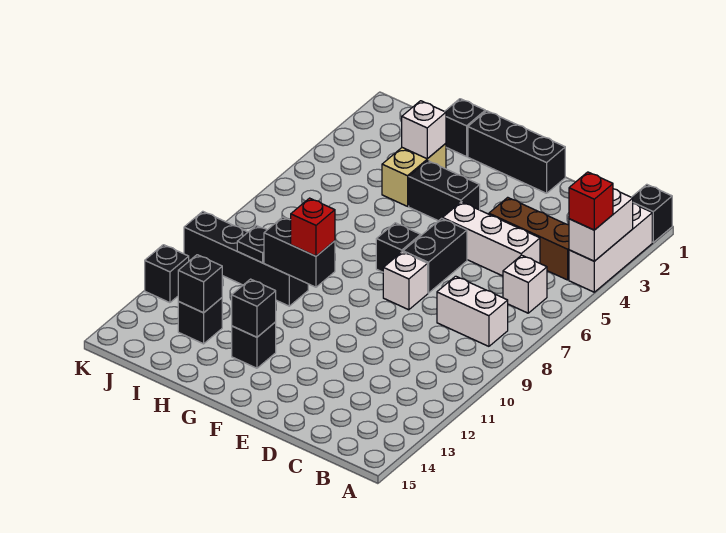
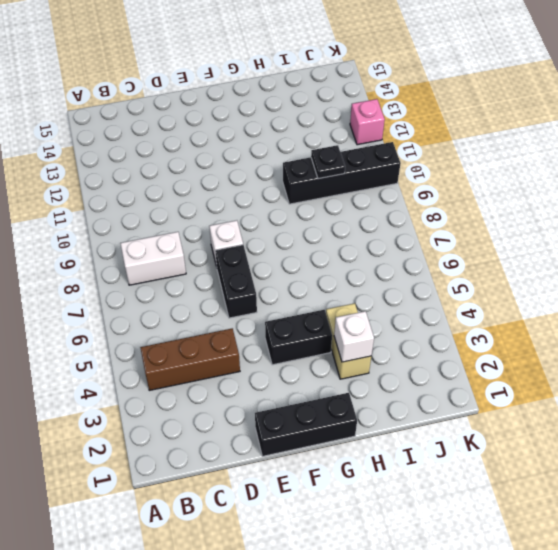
pink brick K12 level 1 -> black brick K12 level 1
none -> black brick A1 level 1
none -> white brick A2:A4 level 1
none -> white brick B6 level 1

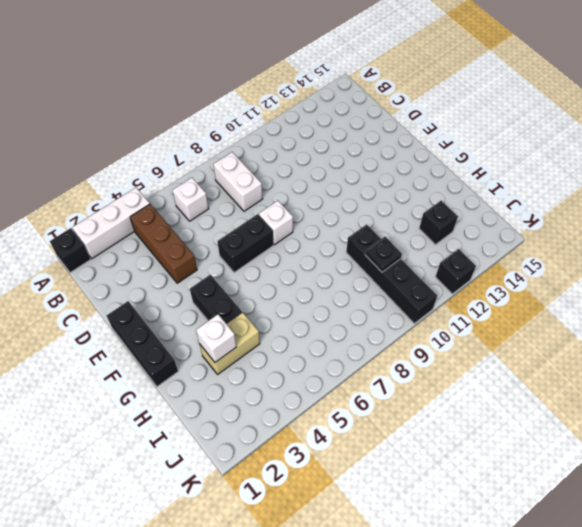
none -> white brick C5:E5 level 1
none -> black brick F7 level 1
none -> black brick G13 level 1

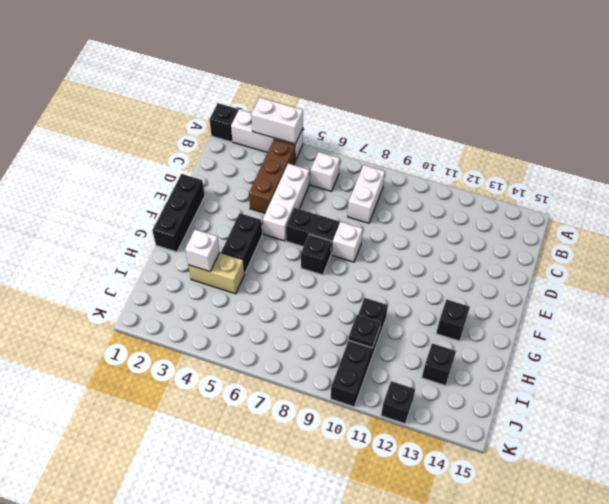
none -> black brick H1 level 1
none -> black brick G10:H10 level 2
none -> black brick G13 level 2

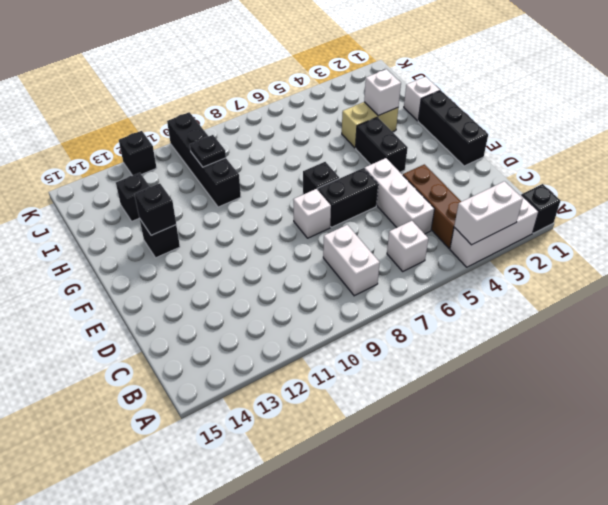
white brick H1 level 1 -> black brick H1 level 1
none -> black brick G10:H10 level 2
none -> black brick I13 level 2
none -> red brick A4 level 3

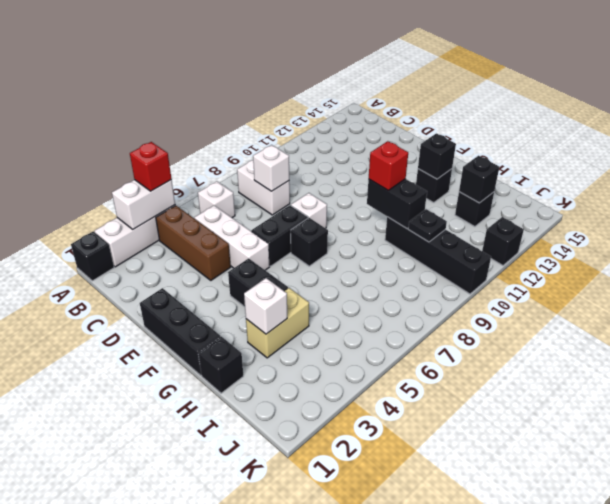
white brick C8 level 2 -> none

